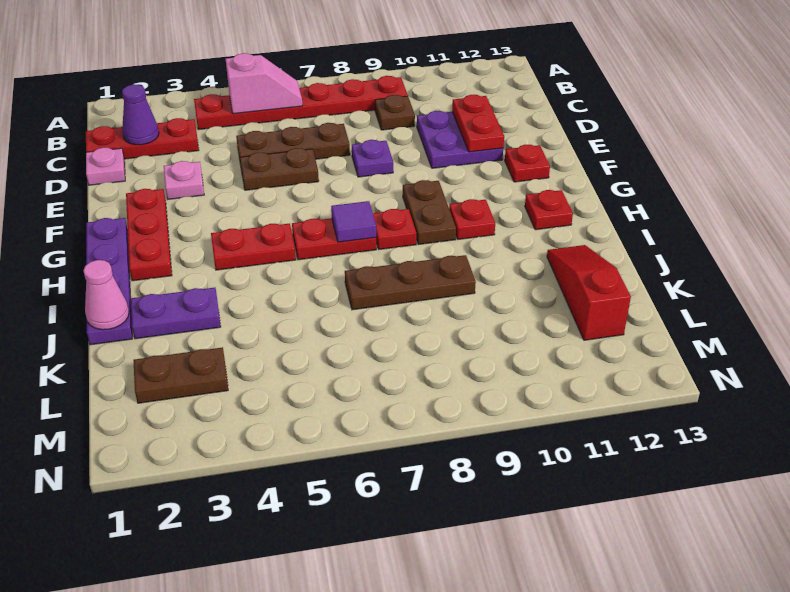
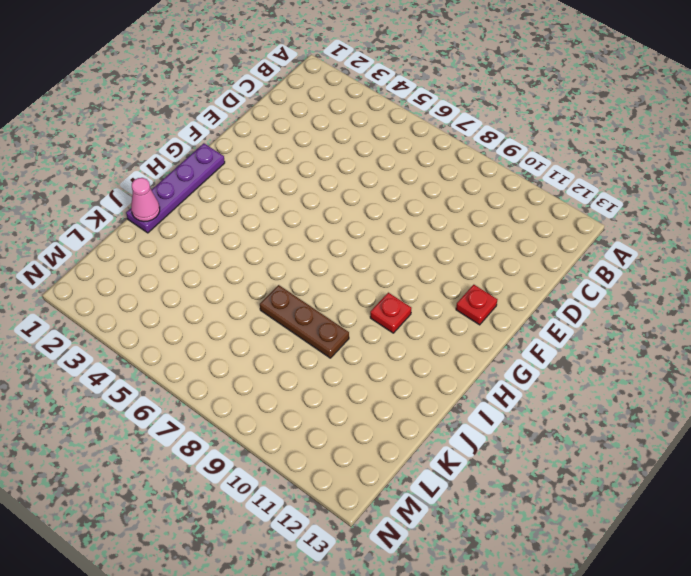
none -> red plate B4:B9 level 1
none -> red plate C1:C3 level 1
none -> brown plate C9 level 1

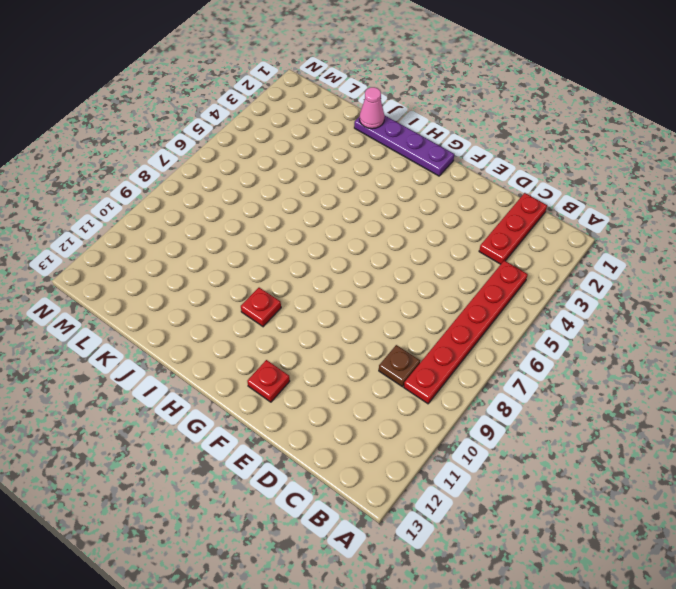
none -> pink plate D1 level 1
none -> brown plate D5:D7 level 1
none -> purple plate D10:E11 level 1

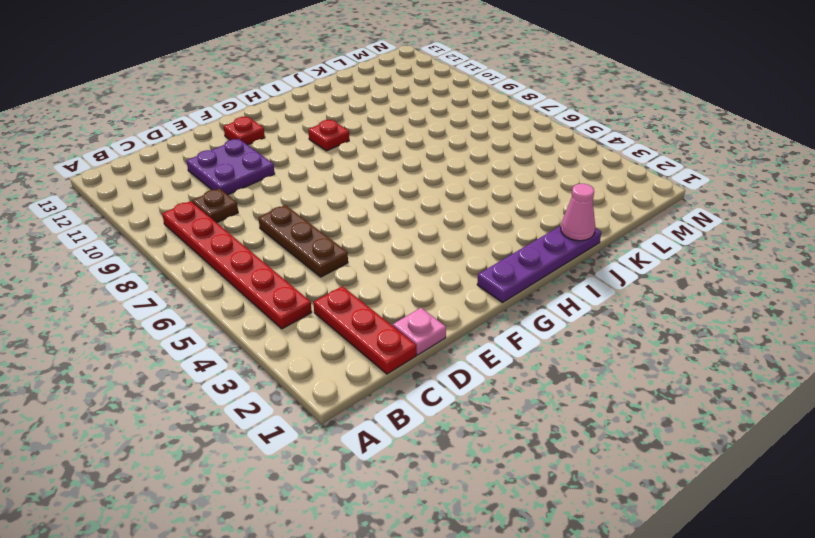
none -> pink plate E3 level 1
none -> brown plate E5:E6 level 1
none -> purple plate E8 level 1

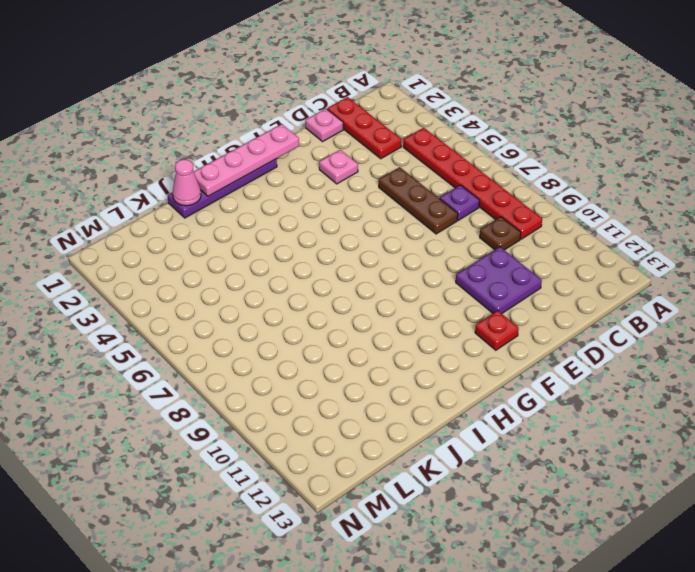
purple plate C7 level 1 -> purple plate E8 level 1
pink plate F1:I1 level 2 -> none
none -> brown plate E5:E6 level 1
none -> red plate F2:H2 level 1
none -> brown plate G9:H9 level 1

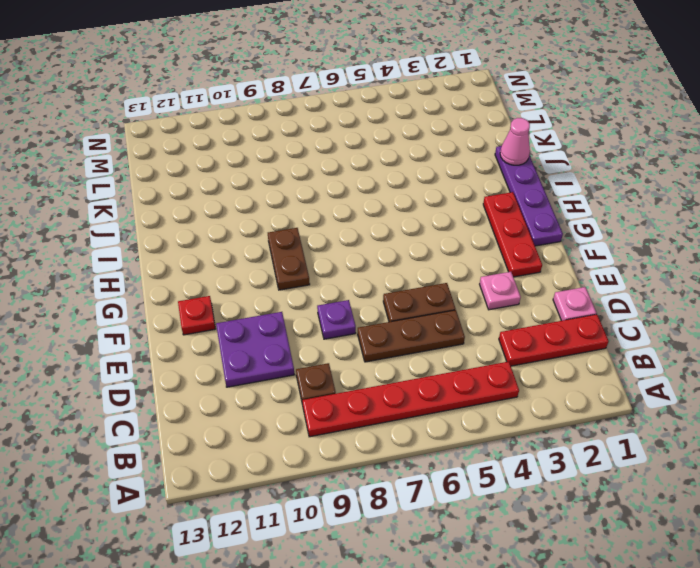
none -> red plate H4:H5 level 1
none -> red plate H6:H7 level 1
none -> red plate H8 level 1

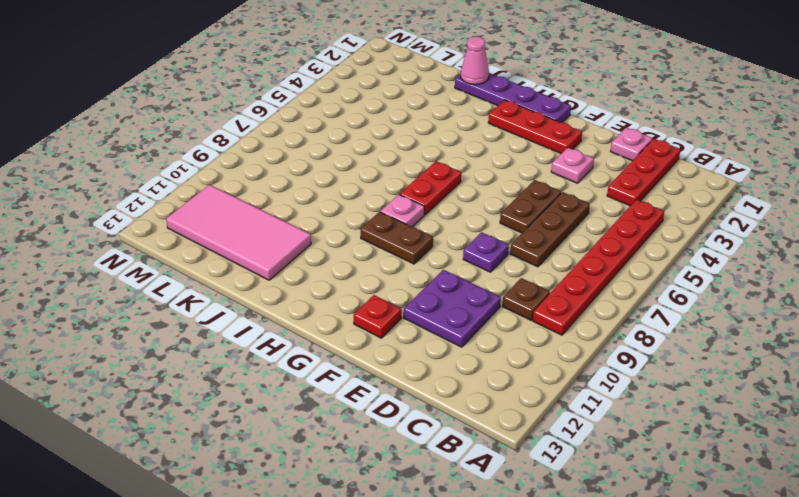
pink plate H8 level 1 -> red plate H8 level 1
pink tile J11:M12 level 1 -> red slope J12:L12 level 1 top L
none -> red plate H4:H5 level 1
none -> red plate H10 level 1
none -> red plate H12 level 1

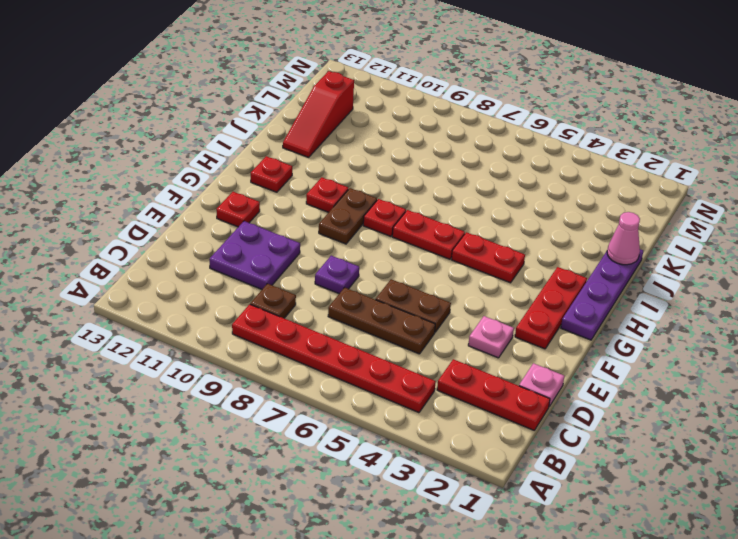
none -> purple plate J2:J3 level 1
none -> brown plate J7:J9 level 1
none -> brown plate L2:L3 level 1

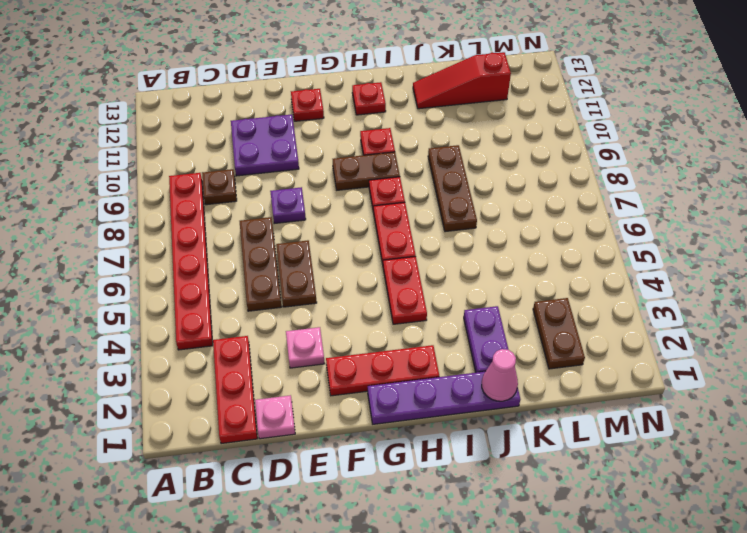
none -> pink slope B5:B6 level 2 top 5
none -> purple cone C2 level 2
none -> red plate D11:E11 level 2

